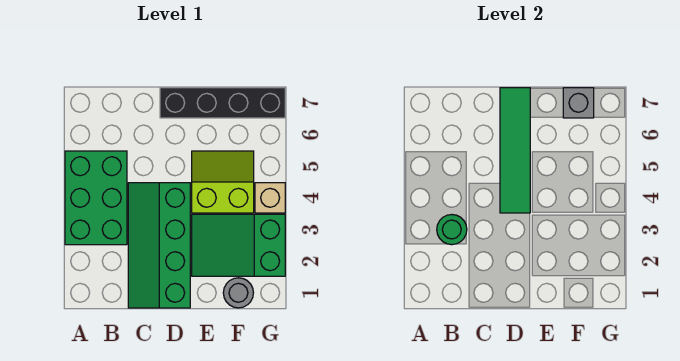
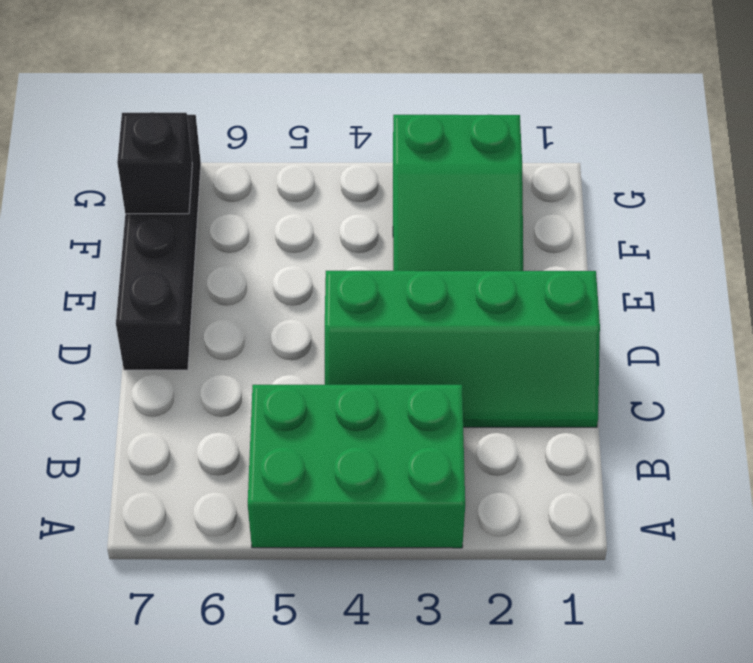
black brick F7 level 2 -> grey brick F7 level 2
none -> lime slope E4:F5 level 1 top 4
none -> grey round brick F1 level 1

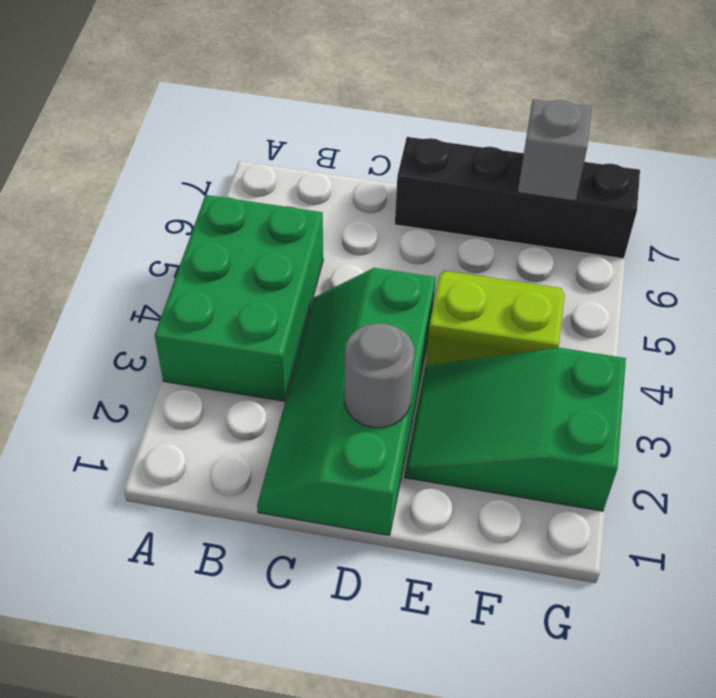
grey round brick D2 level 2 -> grey round brick F1 level 1
none -> tan brick G4 level 1
none -> green round brick B3 level 2

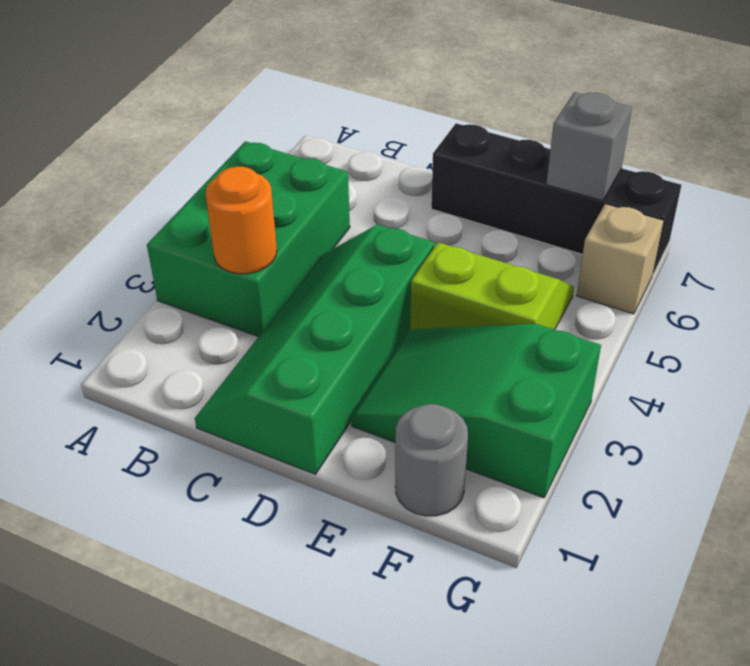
orange round brick B3 level 2 -> green round brick B3 level 2
tan brick G6 level 1 -> tan brick G4 level 1
none -> green tile D4:D7 level 2

